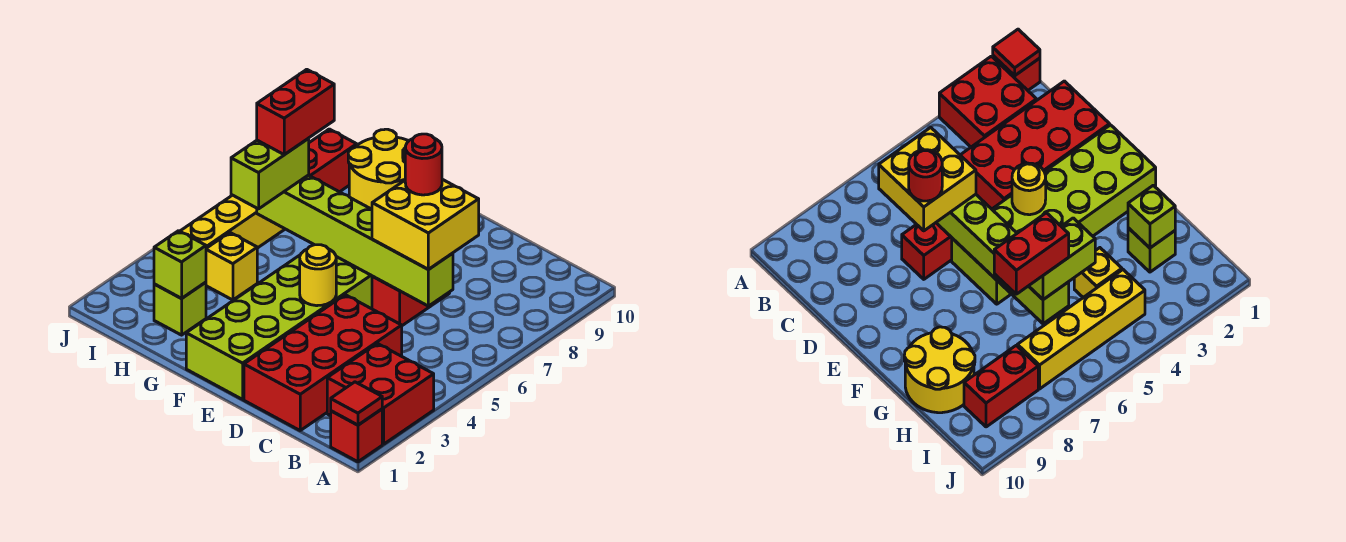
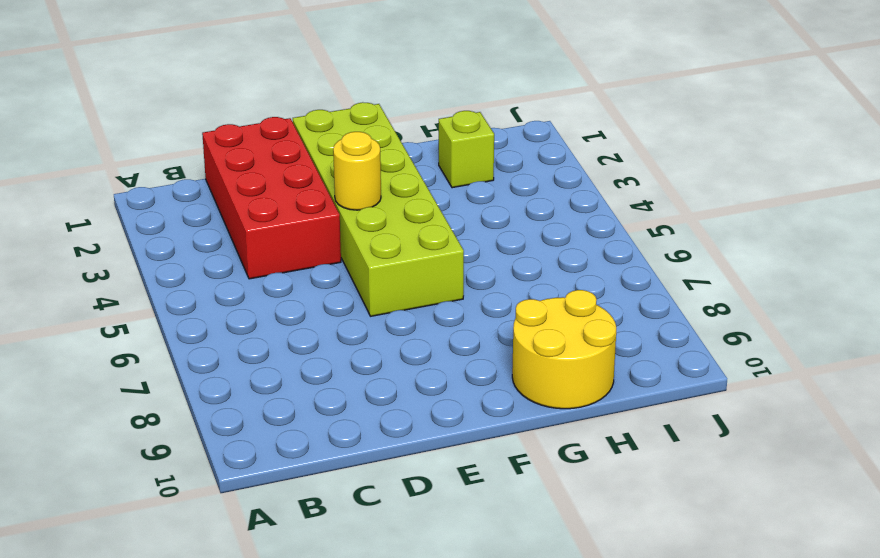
none -> red brick A1 level 1
none -> red brick A2:B3 level 1
none -> red brick D6:D7 level 1

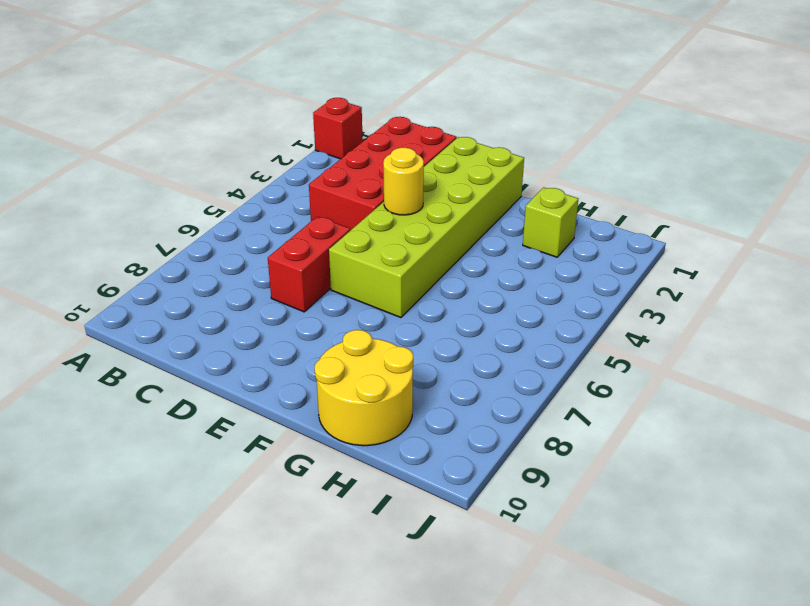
none -> red brick A2:B3 level 1
none -> yellow brick H4 level 1
none -> yellow brick I4:I7 level 1

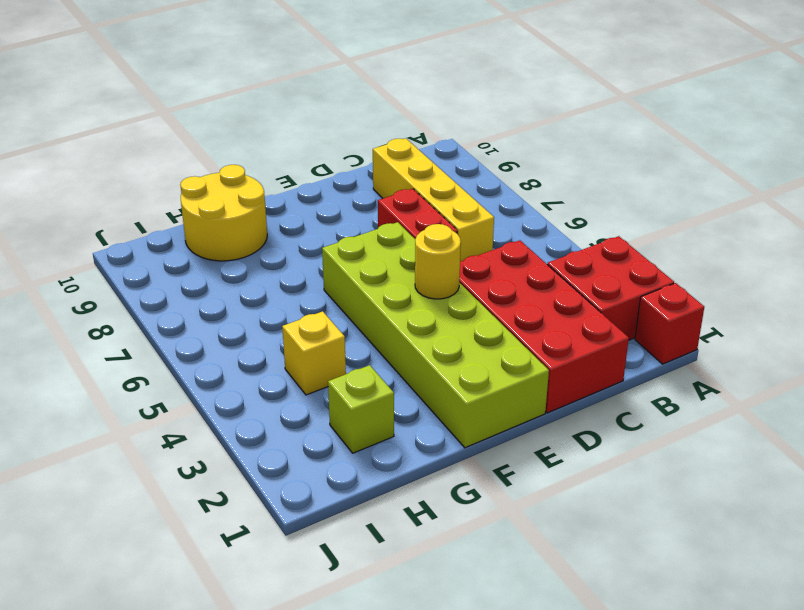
yellow brick C6:C9 level 1 -> yellow brick I4:I7 level 1
none -> red brick I8:I9 level 1
none -> red tile A1 level 2
none -> lime brick C6:H6 level 2

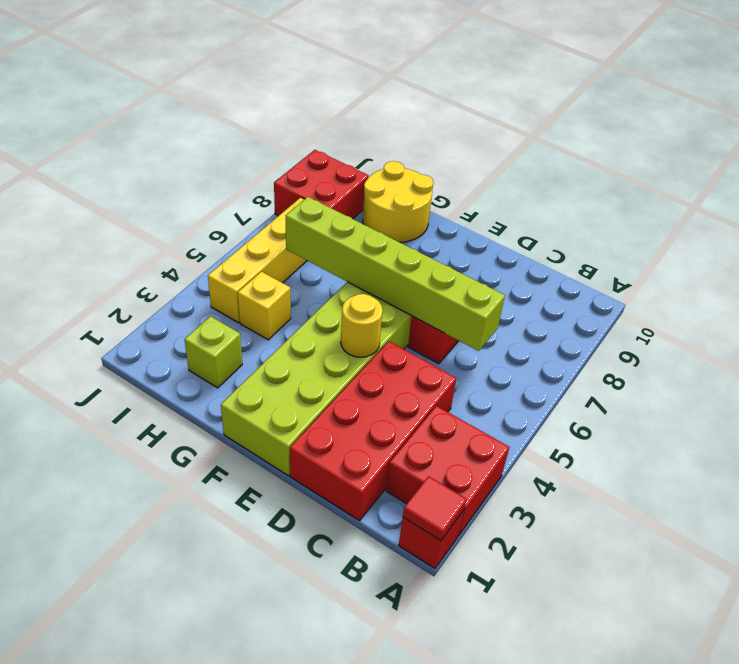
red brick I8:J9 level 1 -> red brick I8:I9 level 1
none -> lime brick H2 level 2
none -> yellow brick C6:D7 level 3
none -> lime brick H5:H6 level 3

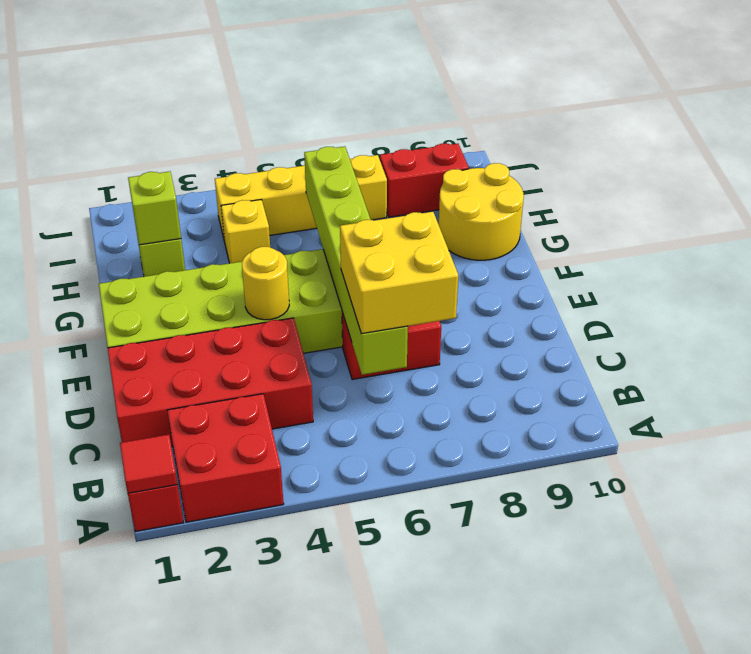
none -> lime brick H5:H6 level 3
none -> red round brick D7 level 4
none -> red brick H6:H7 level 4

